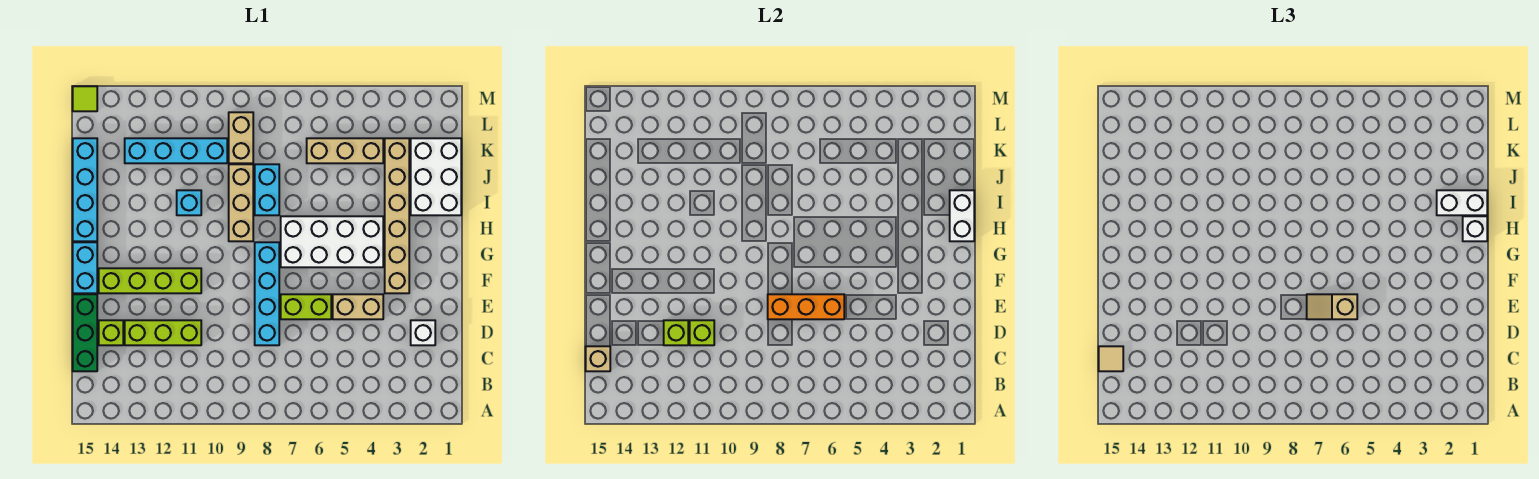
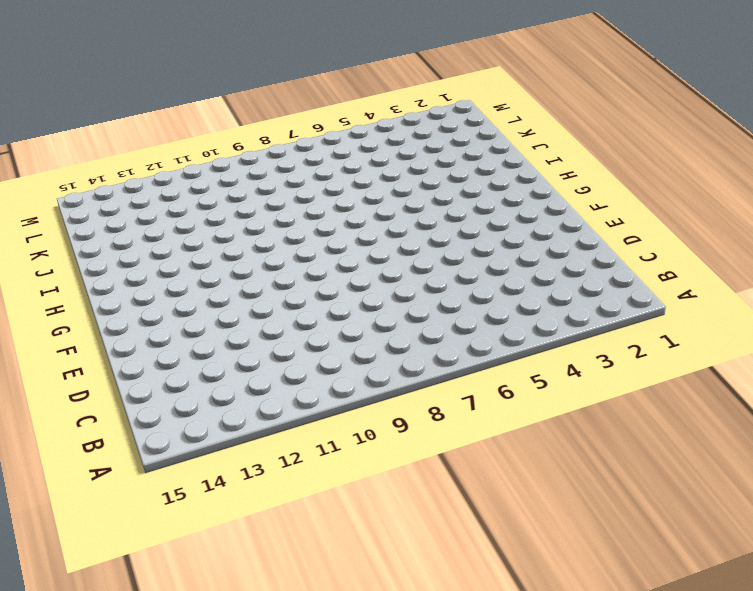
none -> green brick C15:E15 level 1
none -> white brick D2 level 1
none -> cyan brick D8:G8 level 1

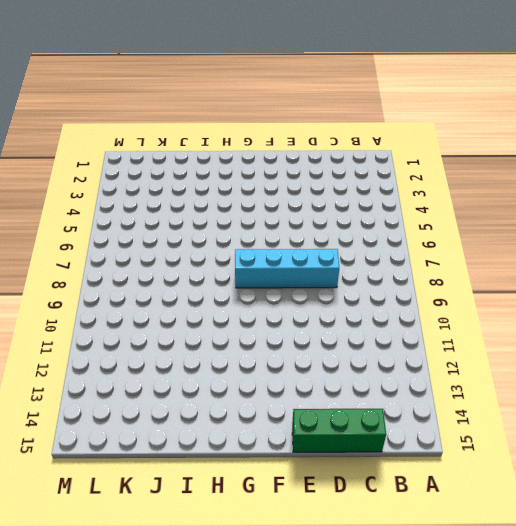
none -> white brick D2 level 1
none -> lime brick D11:D13 level 1
none -> lime brick D14 level 1

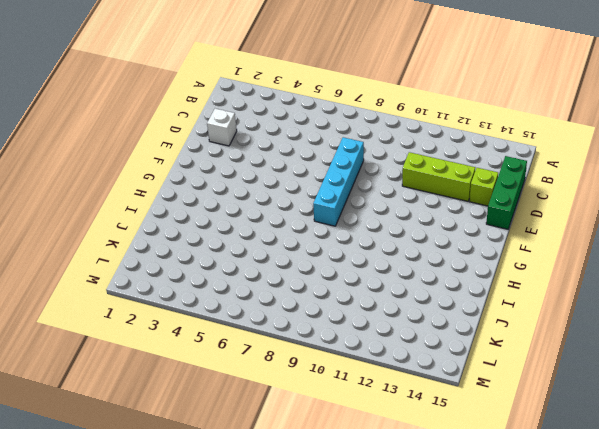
none -> tan brick E4:E5 level 1
none -> lime brick E6:E7 level 1
none -> tan brick F3:K3 level 1

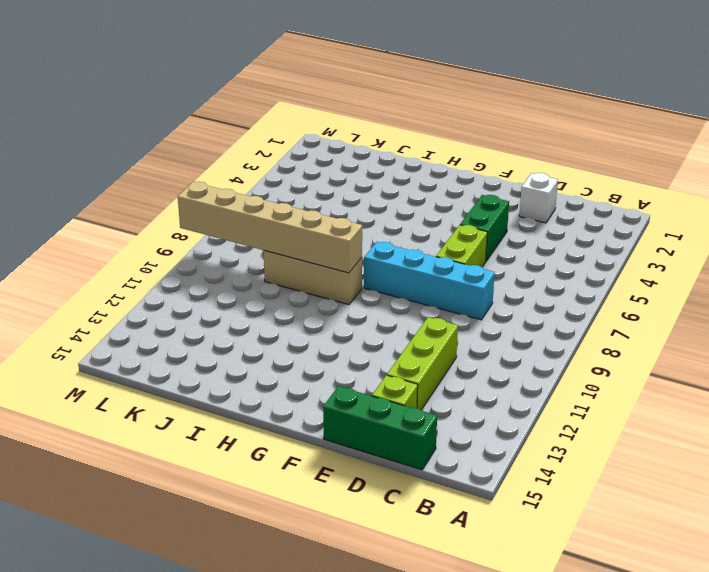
green brick E4:E5 level 1 -> tan brick E4:E5 level 1
tan brick H9:M9 level 2 -> tan brick F3:K3 level 1
none -> lime brick F11:F14 level 1
none -> cyan brick F15:G15 level 1
none -> white brick G4:H7 level 1

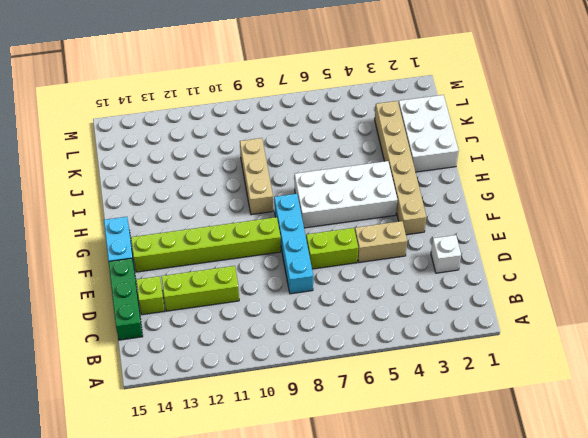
lime brick F9:F14 level 1 -> lime brick F11:F14 level 1
none -> cyan brick H15:K15 level 1
none -> cyan brick I8:J8 level 1
none -> cyan brick I11 level 1

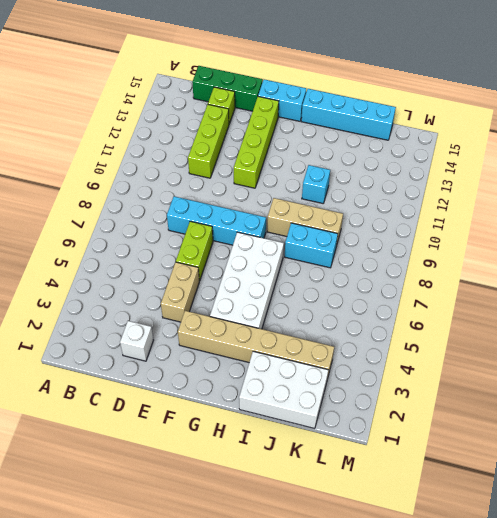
none -> tan brick K4:K6 level 1
none -> tan brick K9:L9 level 1
none -> cyan brick K10:K13 level 1

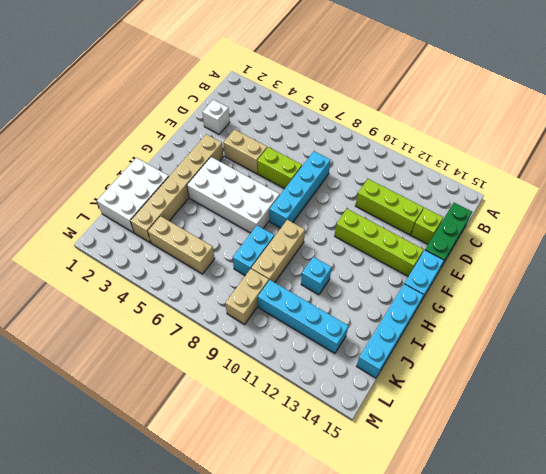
none -> lime tile M15 level 1
none -> tan brick C15 level 2
none -> lime brick D11 level 2

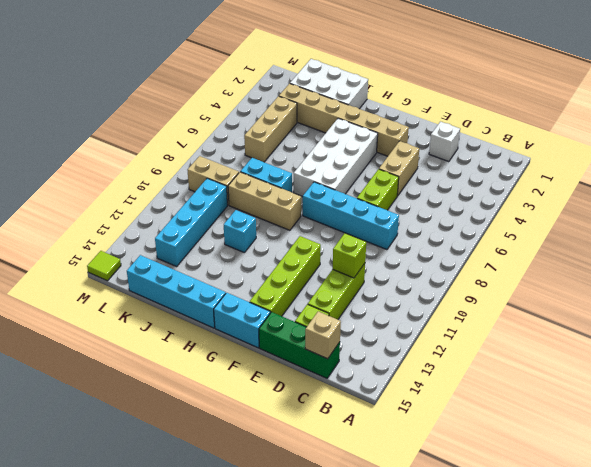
none -> lime brick D12 level 2
none -> orange brick E6:E8 level 2
none -> white brick H1:I1 level 2

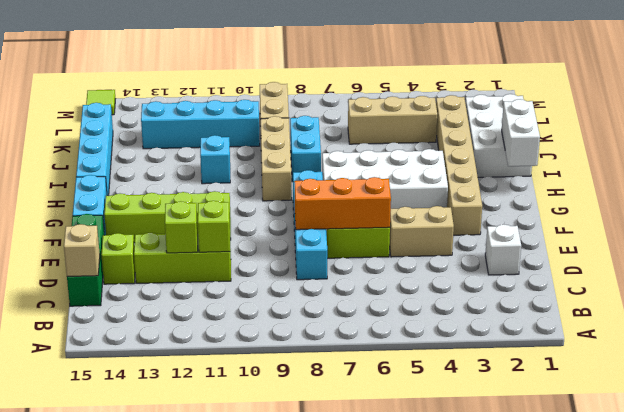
none -> tan tile C15 level 3
none -> tan slope E6:E7 level 3 top 6
none -> white brick H1 level 3

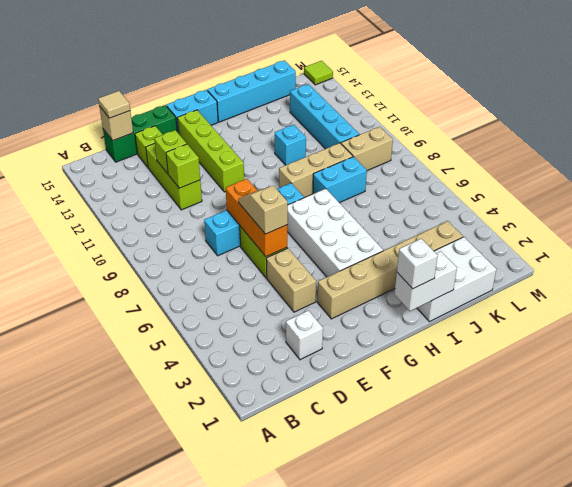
none -> tan brick K4:K6 level 1
none -> white brick I1:I2 level 3

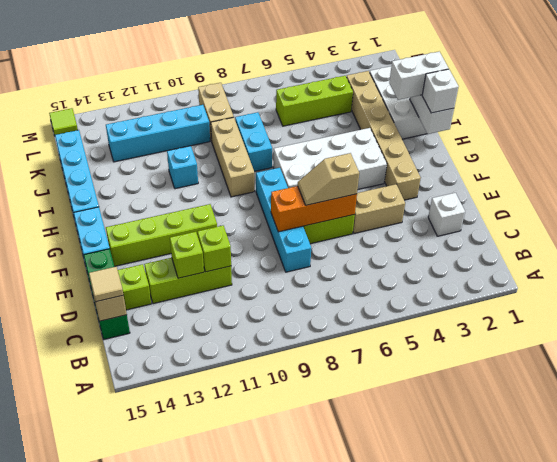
lime brick K4:K6 level 1 -> tan brick K4:K6 level 1

